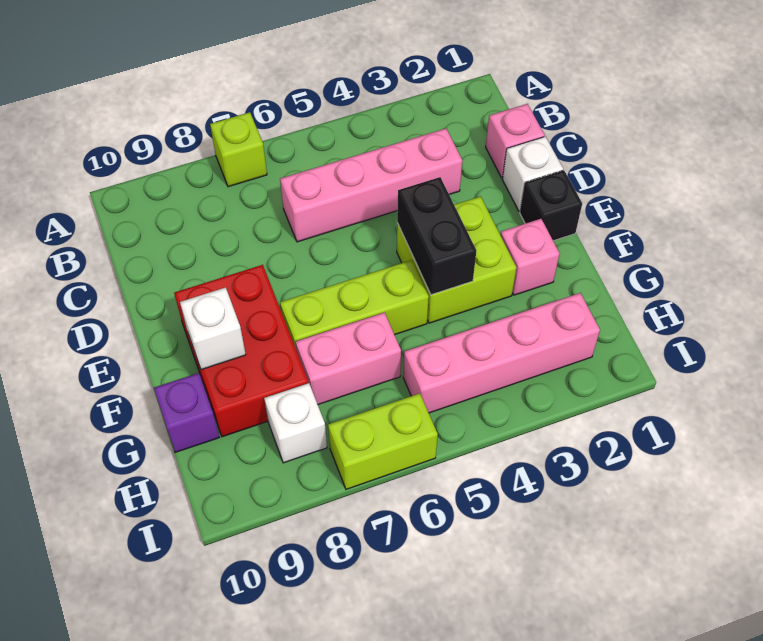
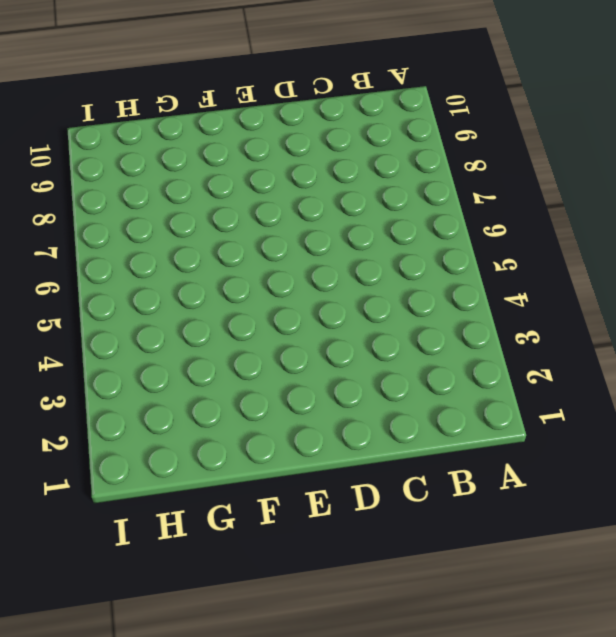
none -> lime brick A7 level 1
none -> pink brick C1 level 1
none -> pink brick C3:C6 level 1

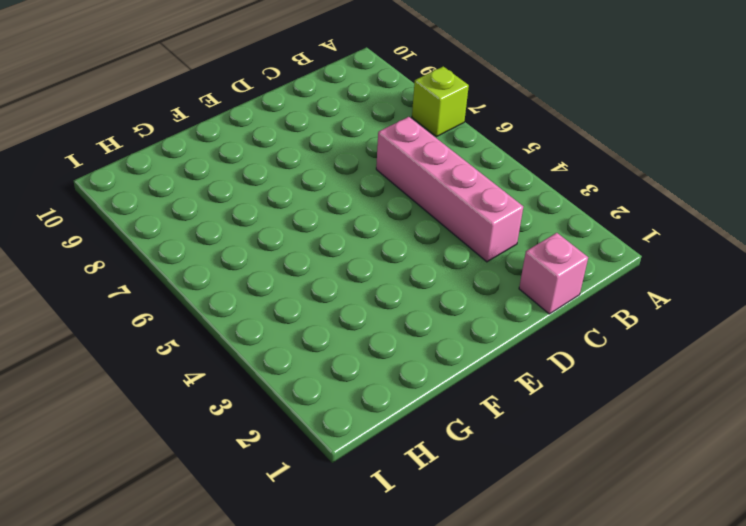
none -> white brick D1 level 1
none -> black brick E1 level 1
none -> lime brick E3:F4 level 1

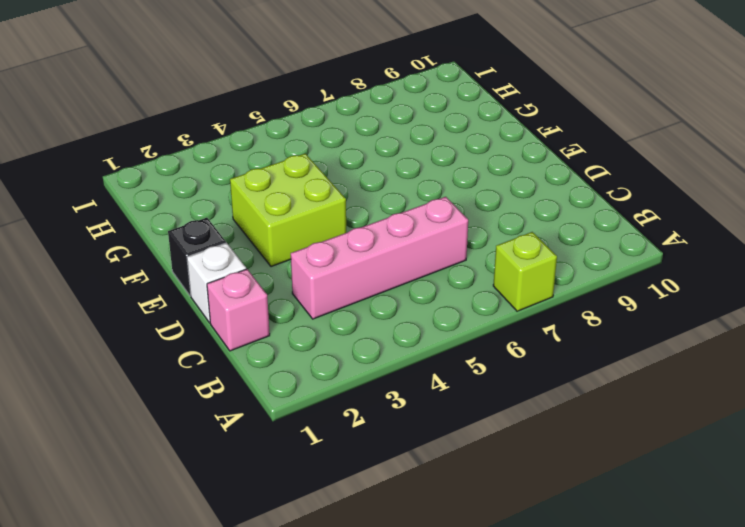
none -> red brick E8:G9 level 1
none -> pink brick F2 level 1
none -> lime brick F5:F7 level 1

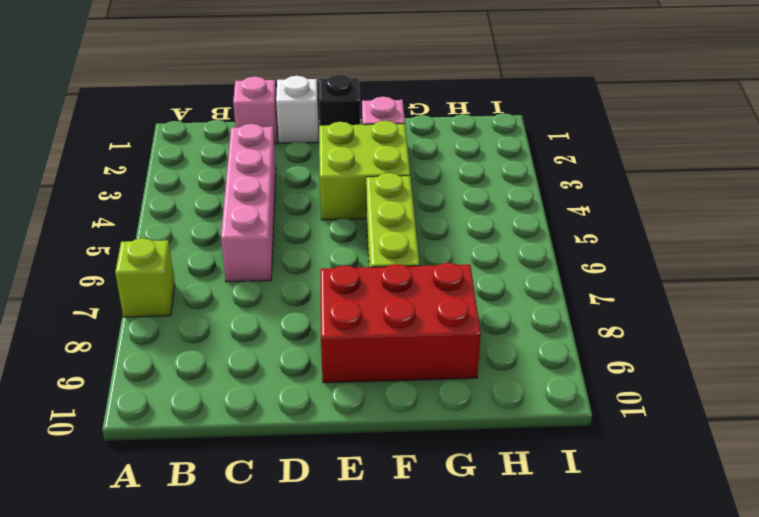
none -> pink brick G6:G7 level 1
none -> purple brick G10 level 1
none -> pink brick H2:H5 level 1

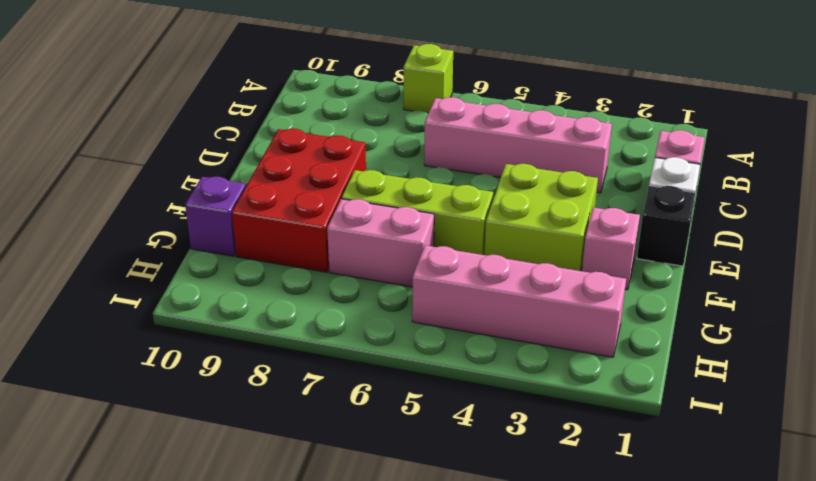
none -> white brick H8 level 1
none -> lime brick I6:I7 level 1
none -> black brick E4:F4 level 2

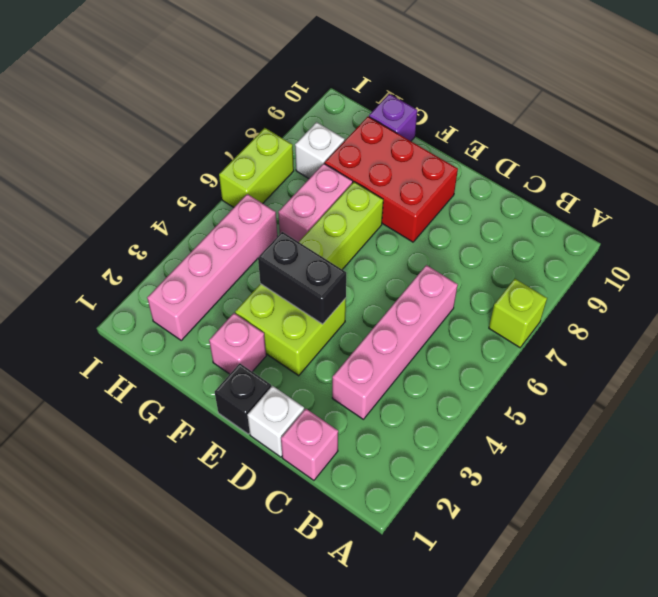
none -> white brick F9 level 2

